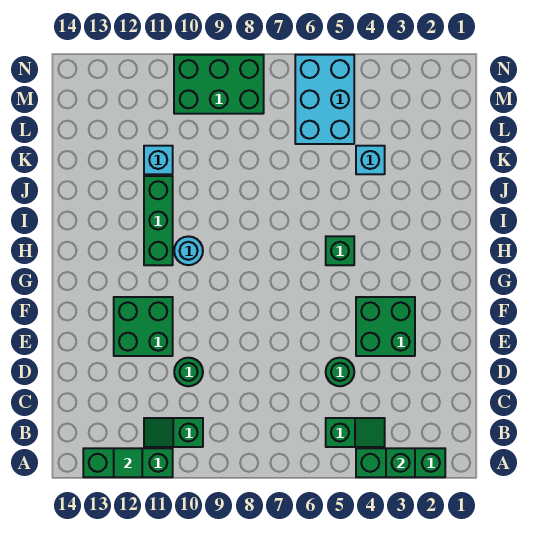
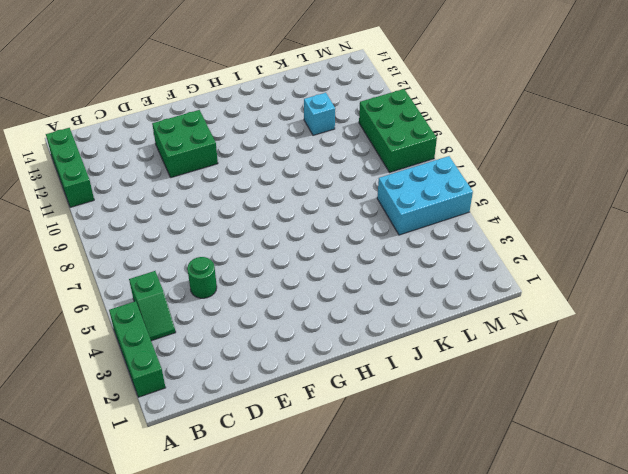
none -> green slope B10:B11 level 1 top 10
none -> green round brick D10 level 1
none -> green brick E3:F4 level 1

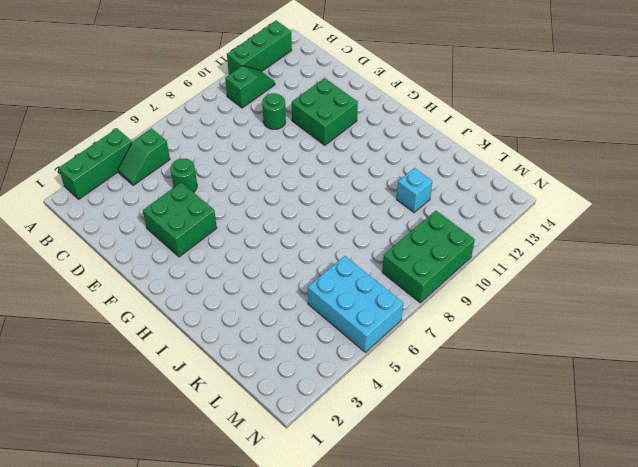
none -> green brick H5 level 1
none -> cyan round brick H10 level 1
none -> green brick H11:J11 level 1

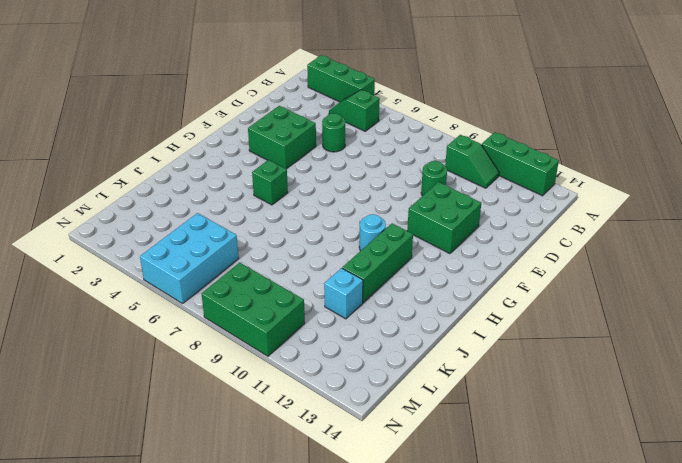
none -> cyan brick K4 level 1
none -> green brick A3 level 2
none -> green tile A12 level 2

